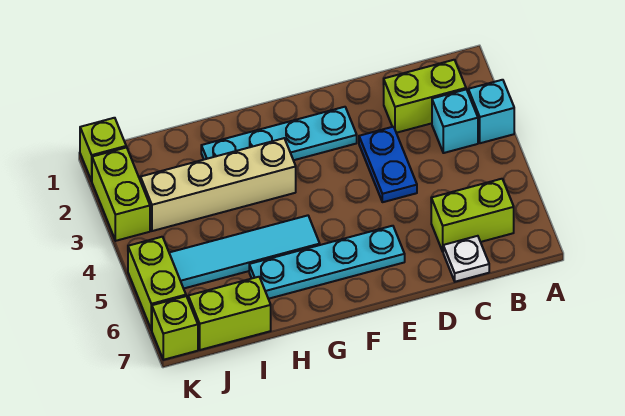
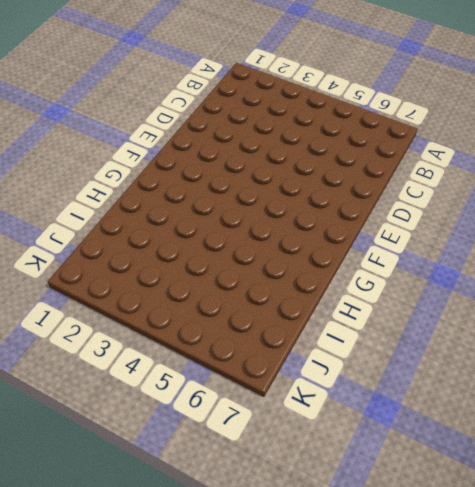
none -> cyan brick A3 level 1
none -> lime brick B2:C2 level 1
none -> cyan brick B3 level 1

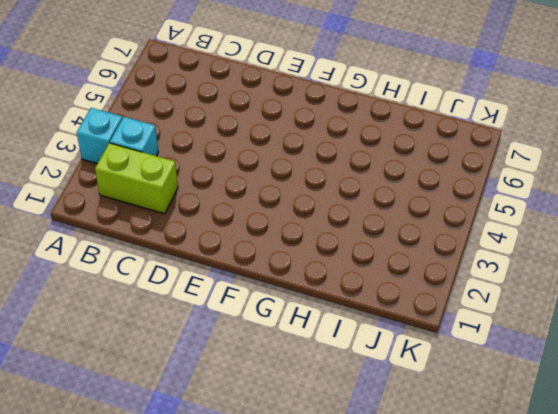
none -> lime brick B6:C6 level 1
none -> white plate C7 level 1
none -> blue plate D3:D4 level 1

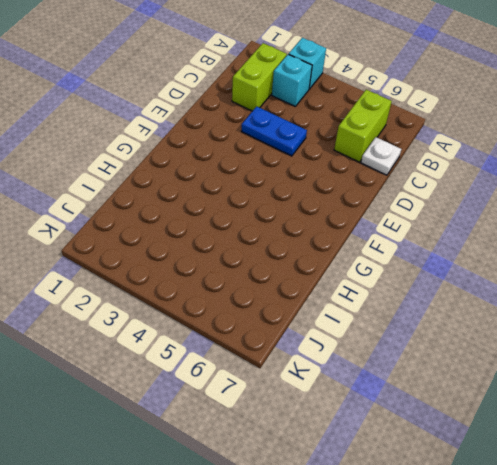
none -> cyan plate E2:H2 level 1
none -> cyan plate E6:H6 level 1
none -> tan brick G3:J3 level 1

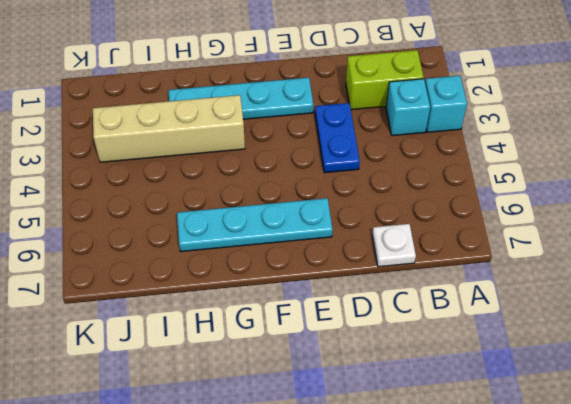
none -> lime brick B6:C6 level 1
none -> cyan tile G5:J5 level 1
none -> lime brick I7:J7 level 1

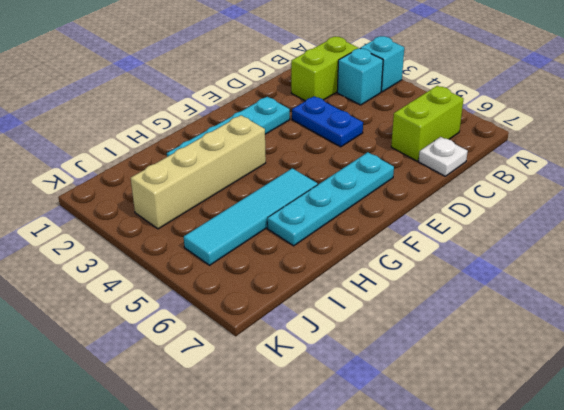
none -> lime brick I7:J7 level 1
none -> lime brick K1 level 1
none -> lime brick K2:K3 level 1

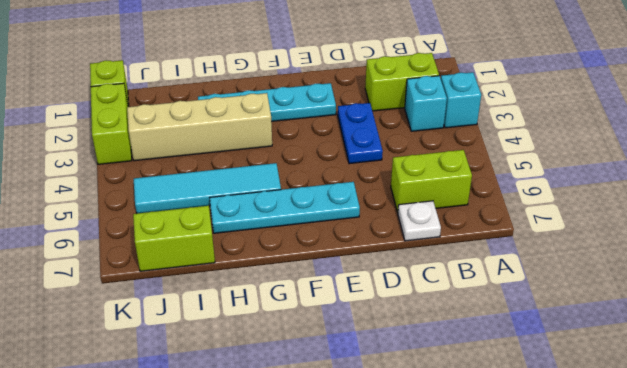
none -> lime brick K5:K6 level 1
none -> lime brick K7 level 1

